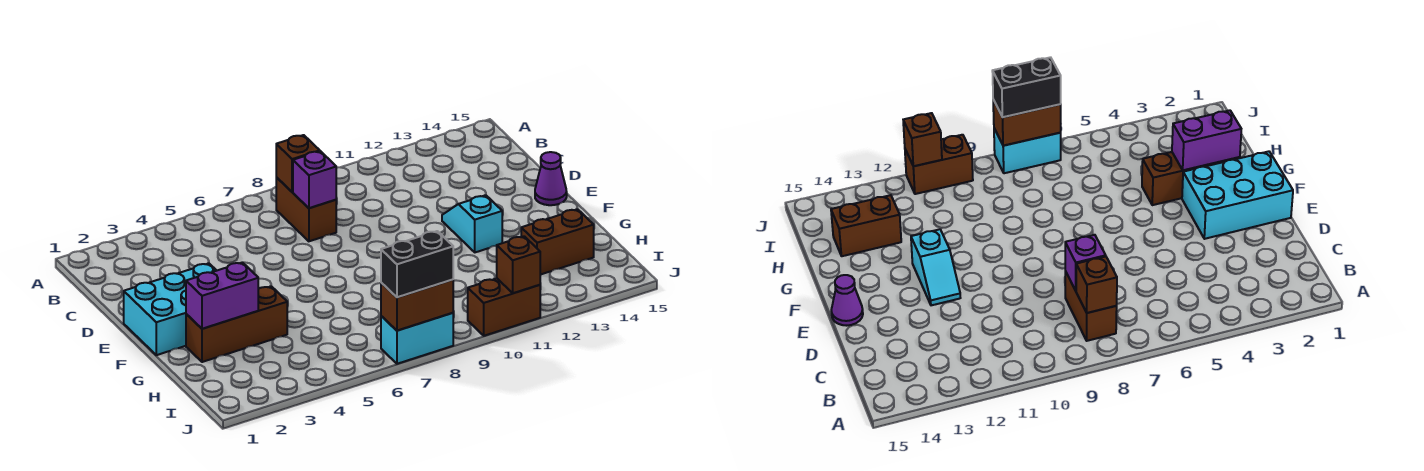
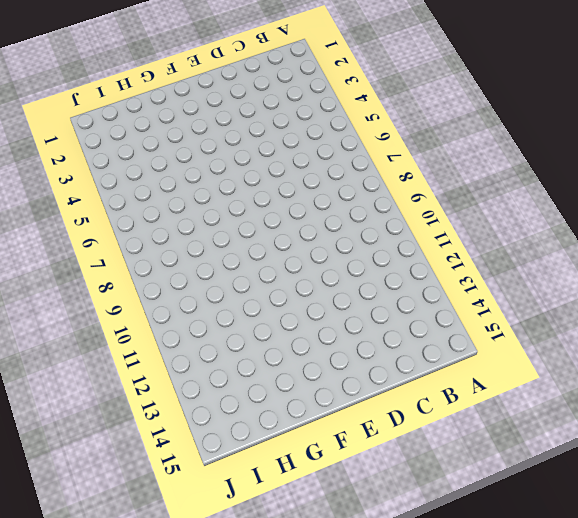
none -> brown brick B8:C8 level 1
none -> cyan brick E1:F3 level 1
none -> cyan slope E12:F12 level 1 top F

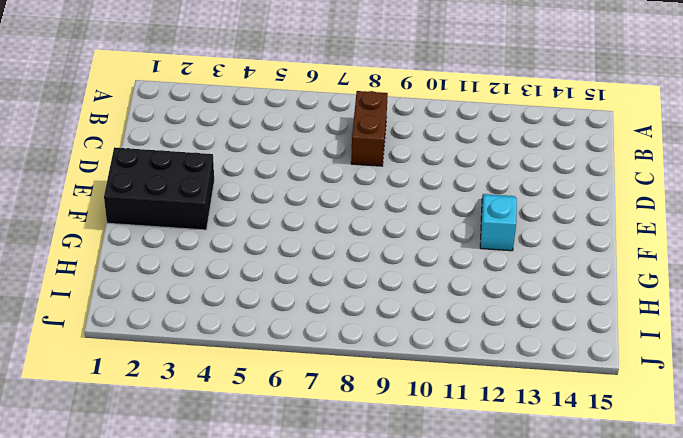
black brick E1:F3 level 1 -> cyan brick E1:F3 level 1
none -> purple cone E15 level 1
none -> brown brick G2:G4 level 1
none -> brown brick H13:H14 level 1

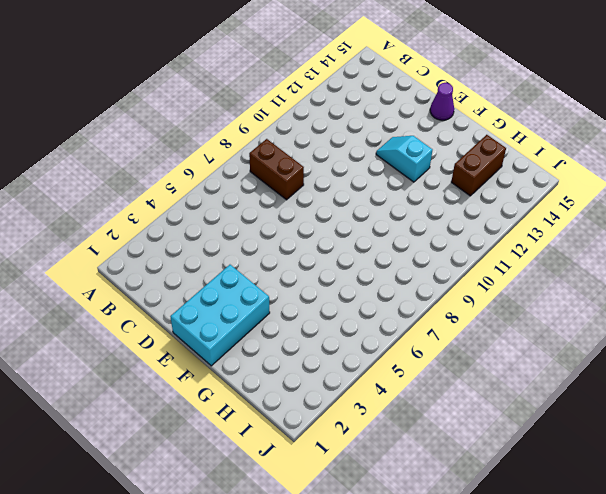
none -> brown brick G2:G4 level 1
none -> cyan brick J7:J8 level 1
none -> brown brick J10:J11 level 1

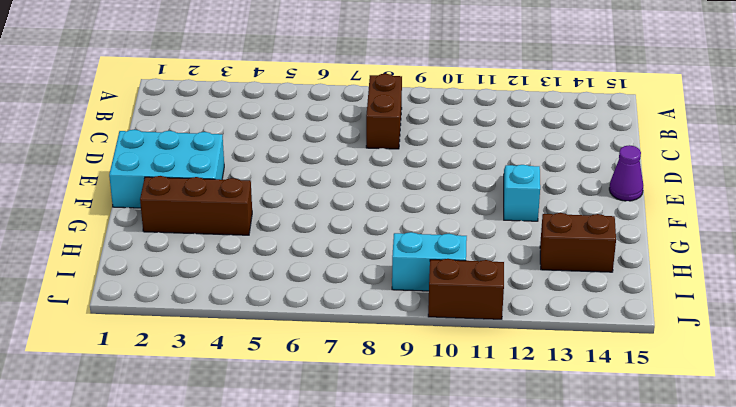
cyan brick I9:I10 level 1 -> cyan brick J7:J8 level 1
none -> brown brick B8 level 2
none -> purple brick C8 level 2
none -> purple brick G2:G3 level 2

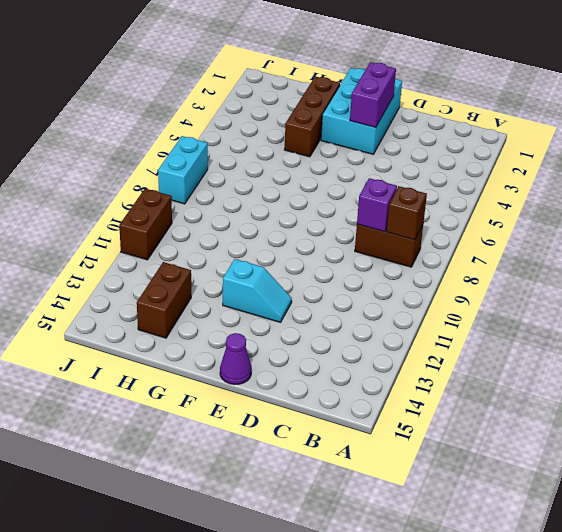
purple brick E2:E3 level 2 -> purple brick G2:G3 level 2
none -> brown brick J7:J8 level 2
none -> brown brick J11 level 2
none -> black brick J7:J8 level 3

